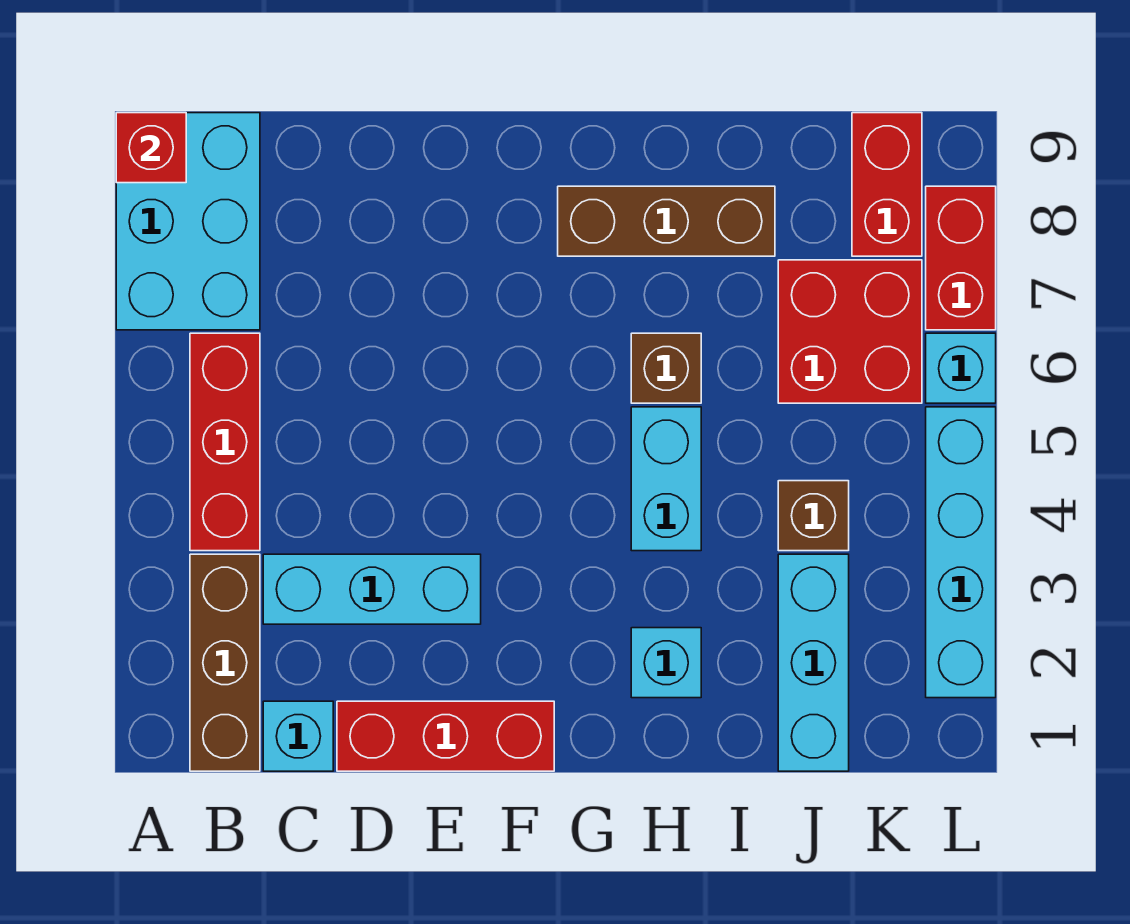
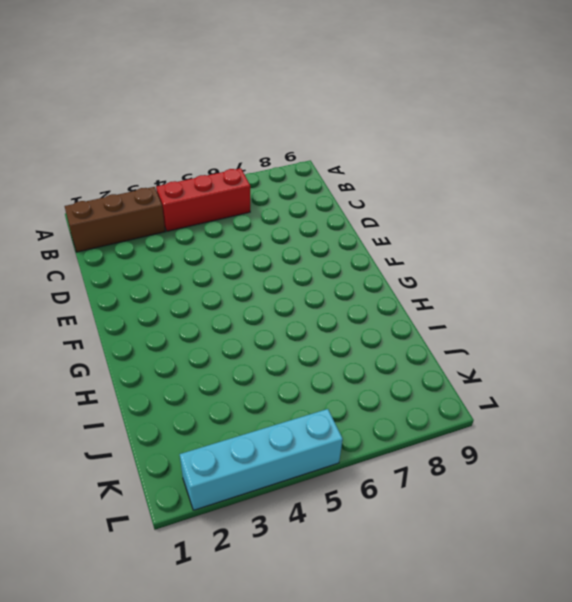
none -> cyan brick A7:B9 level 1
none -> cyan brick C1 level 1
none -> cyan brick C3:E3 level 1

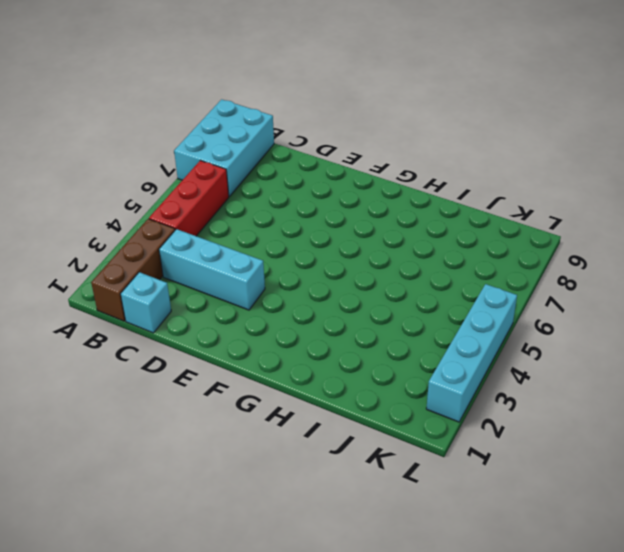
none -> red brick D1:F1 level 1
none -> brown brick G8:I8 level 1
none -> cyan brick H2 level 1

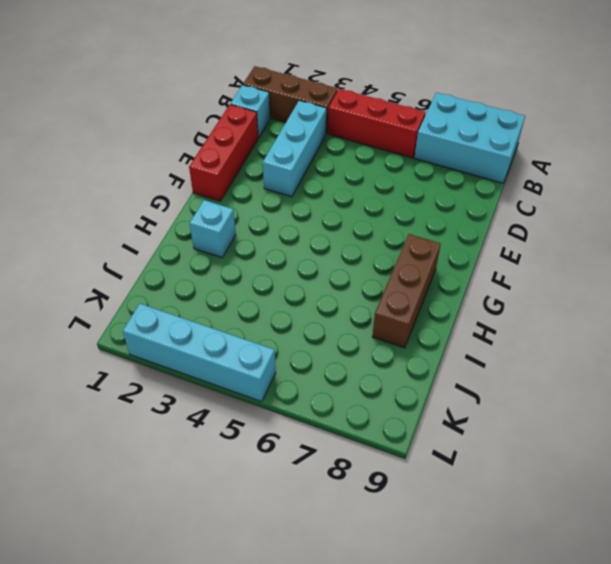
none -> cyan brick H4:H5 level 1
none -> brown brick H6 level 1
none -> cyan brick J1:J3 level 1

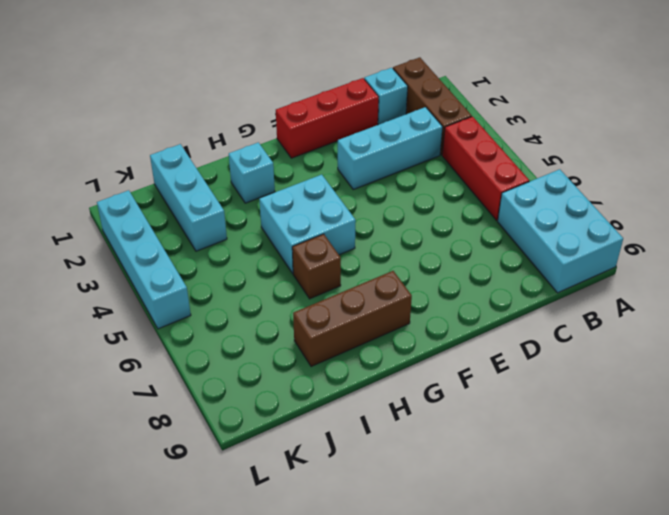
cyan brick G4:H5 level 1 -> cyan brick H4:H5 level 1
none -> brown brick J4 level 1
none -> red brick J6:K7 level 1
none -> red brick K8:K9 level 1

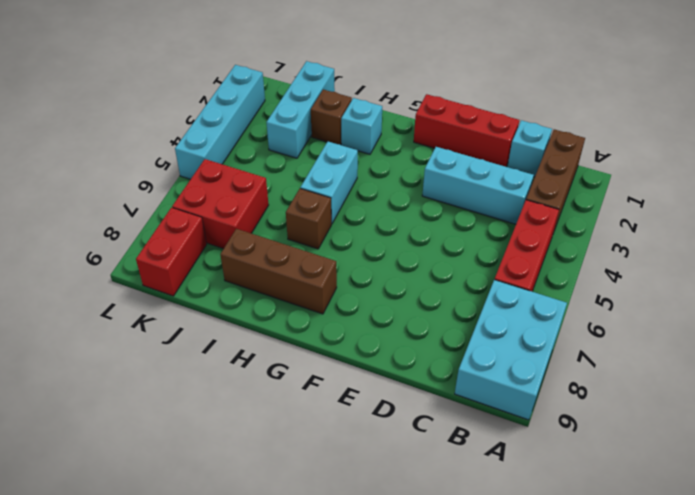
brown brick I2 level 1 -> brown brick J4 level 1
none -> cyan brick L6 level 1
none -> red brick L7:L8 level 1
none -> red brick A9 level 2

